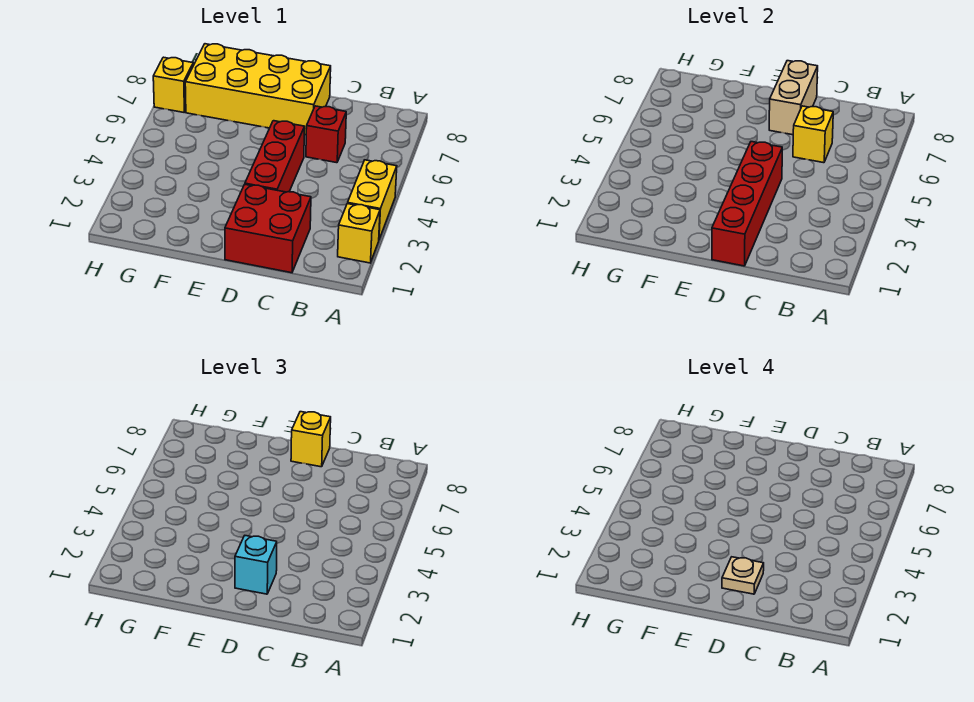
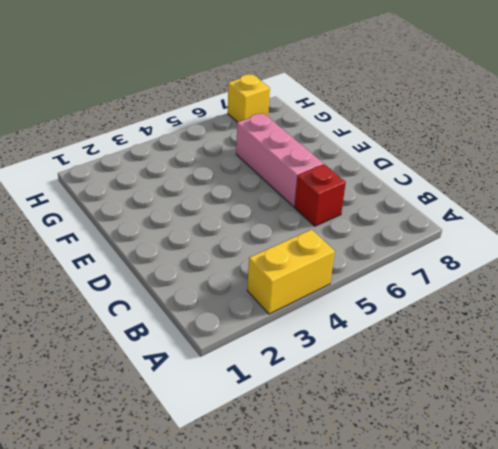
pink brick D6:F6 level 1 -> none
none -> yellow brick A2 level 1
none -> red brick C1:D2 level 1
none -> red brick D3:D5 level 1

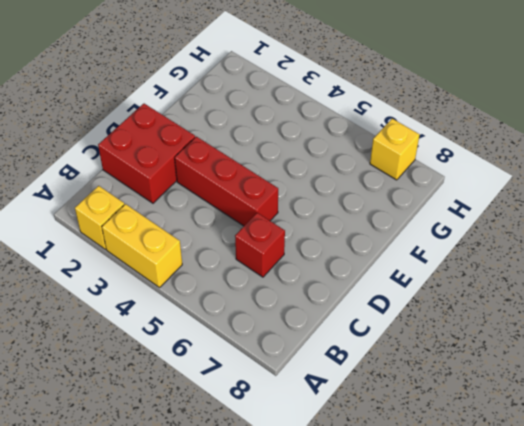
none -> yellow brick D7:G8 level 1
none -> yellow brick C6 level 2
none -> red brick D1:D4 level 2

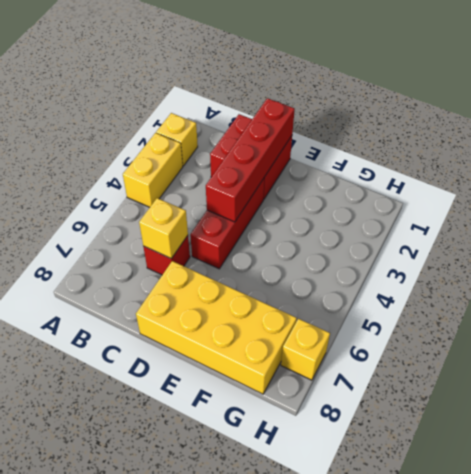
none -> tan brick D7:D8 level 2
none -> cyan brick D2 level 3
none -> yellow brick D8 level 3

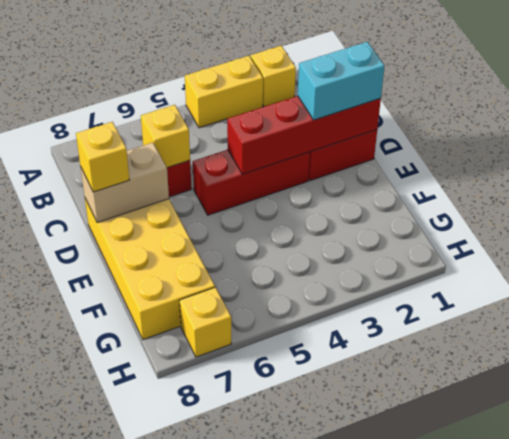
cyan brick D1:D2 level 3 -> cyan brick D2 level 3
none -> tan plate D2 level 4

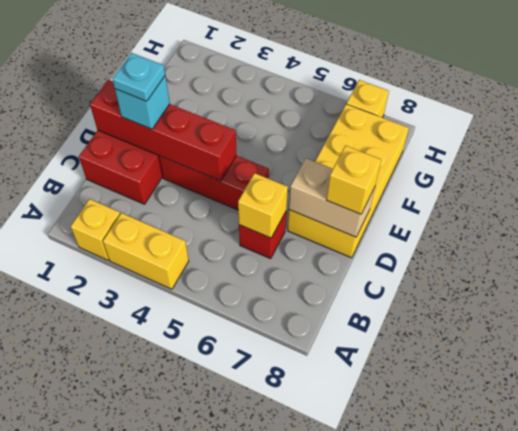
cyan plate D2 level 4 -> tan plate D2 level 4

